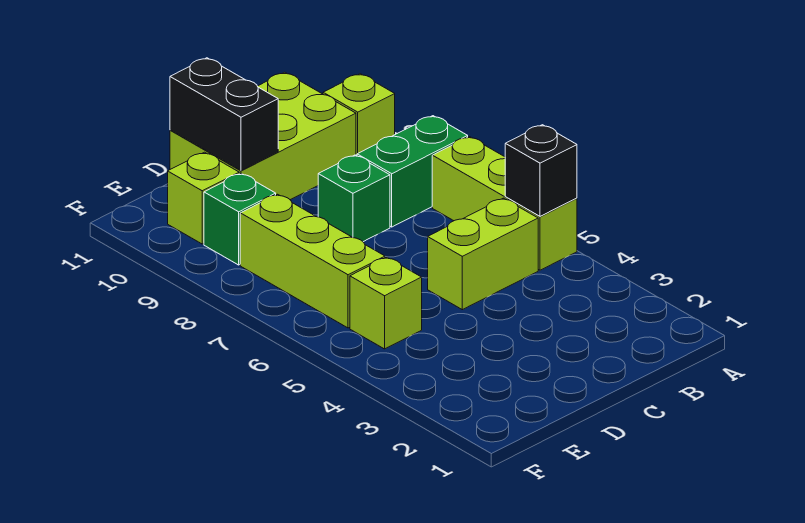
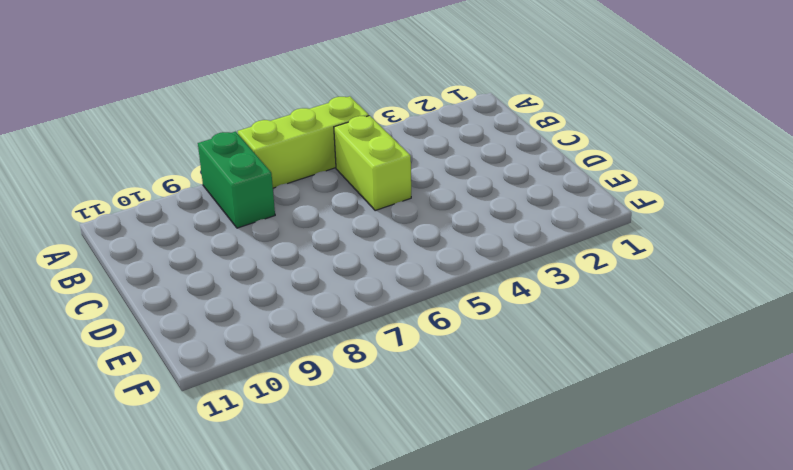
none -> lime brick A10 level 1
none -> lime brick B10:D11 level 1
none -> green brick C8 level 1

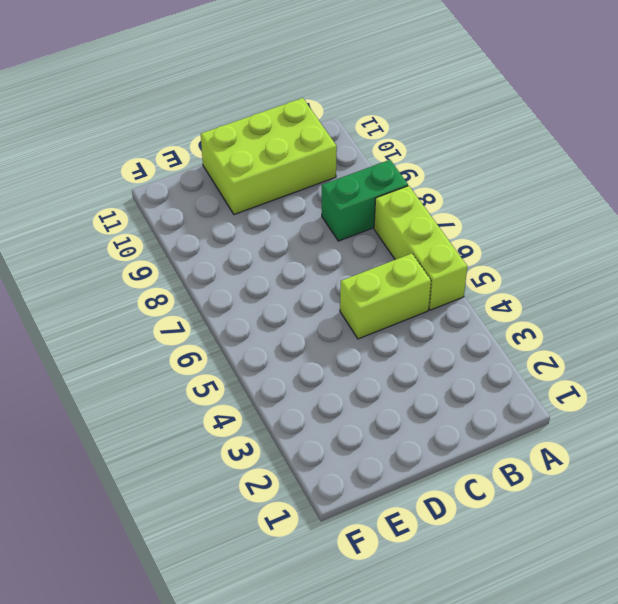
none -> lime brick A10 level 1
none -> green brick C8 level 1
none -> lime brick E5 level 1

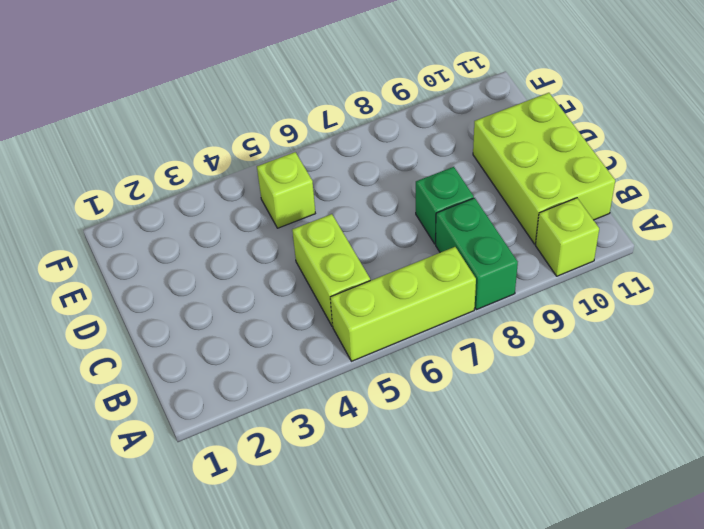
none -> lime brick E6:E8 level 1
none -> green brick E9 level 1
none -> lime brick E10 level 1

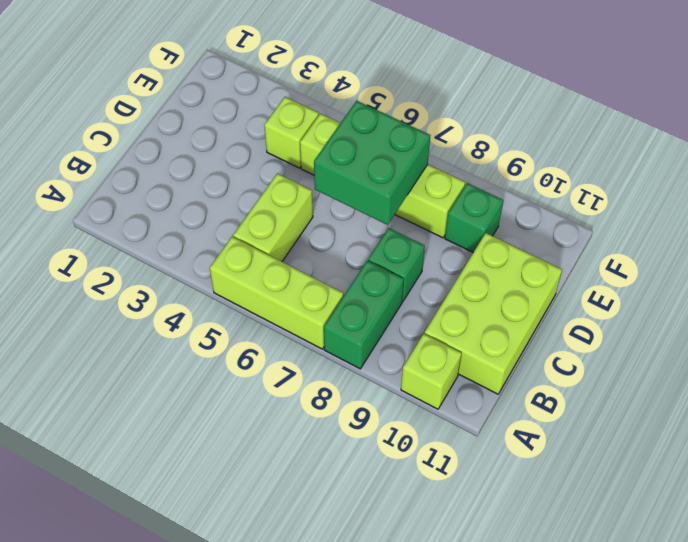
green brick D6:E7 level 2 -> none
lime brick E4 level 1 -> lime brick E10 level 1
none -> black brick A5 level 2
none -> black brick D10:D11 level 2

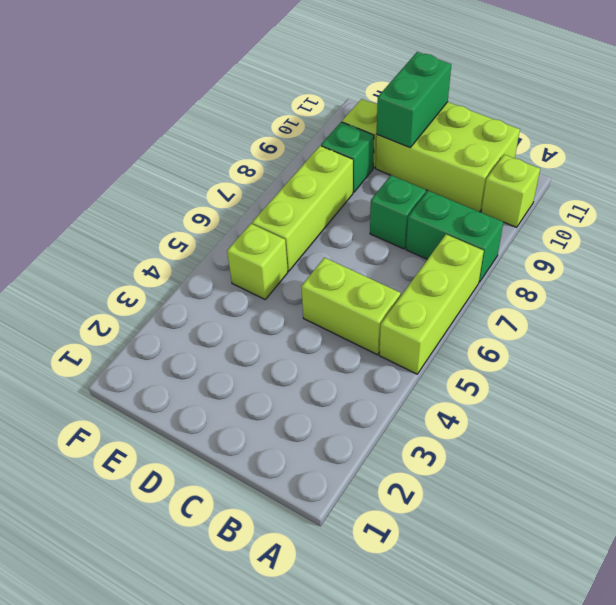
green brick D10:D11 level 2 -> black brick D10:D11 level 2
none -> black brick A5 level 2

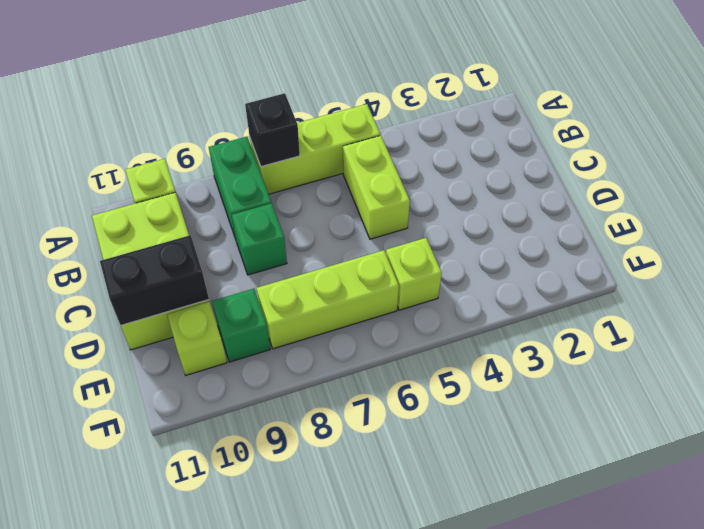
black brick A7 level 2 -> black brick A5 level 2

